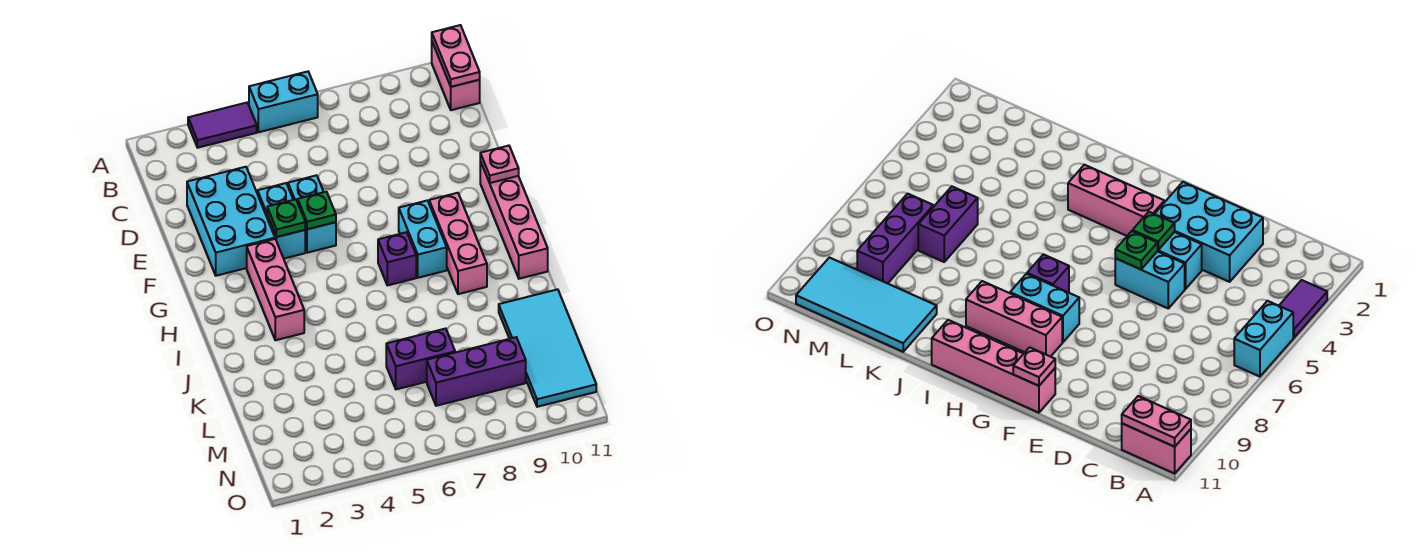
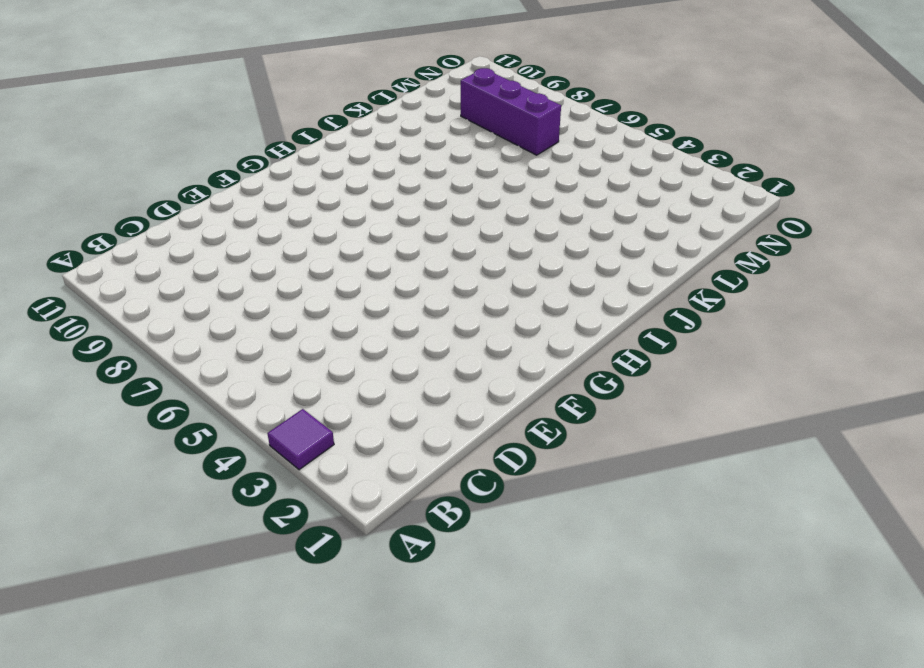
purple tile A3 level 1 -> purple tile A3:A4 level 1
none -> cyan brick A5:A6 level 1
none -> pink brick A11:B11 level 1
none -> cyan brick D2:F3 level 1

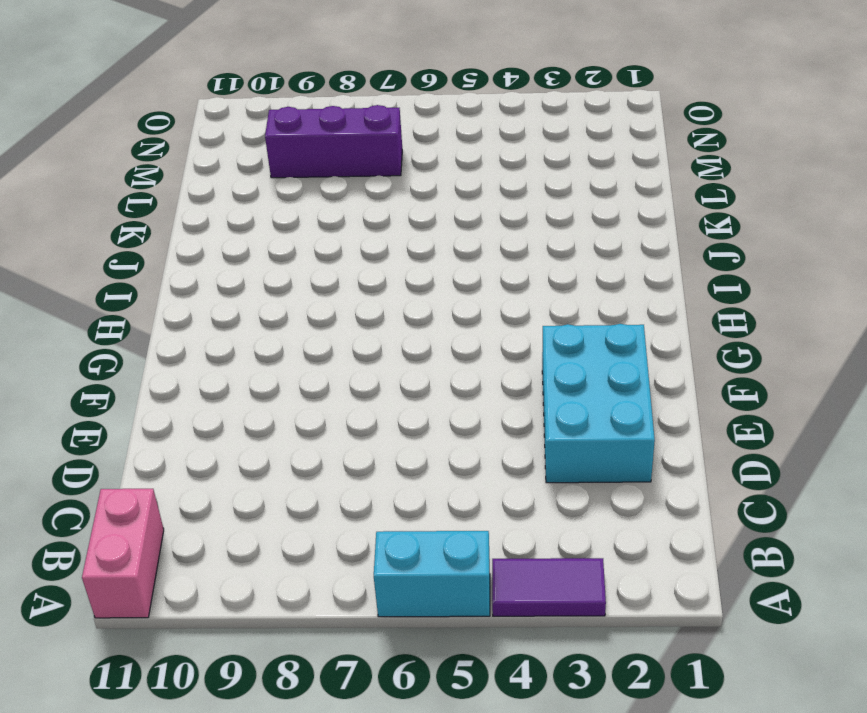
none -> cyan brick E4:F4 level 1
none -> cyan brick E5:F5 level 1
none -> pink brick F11:I11 level 1

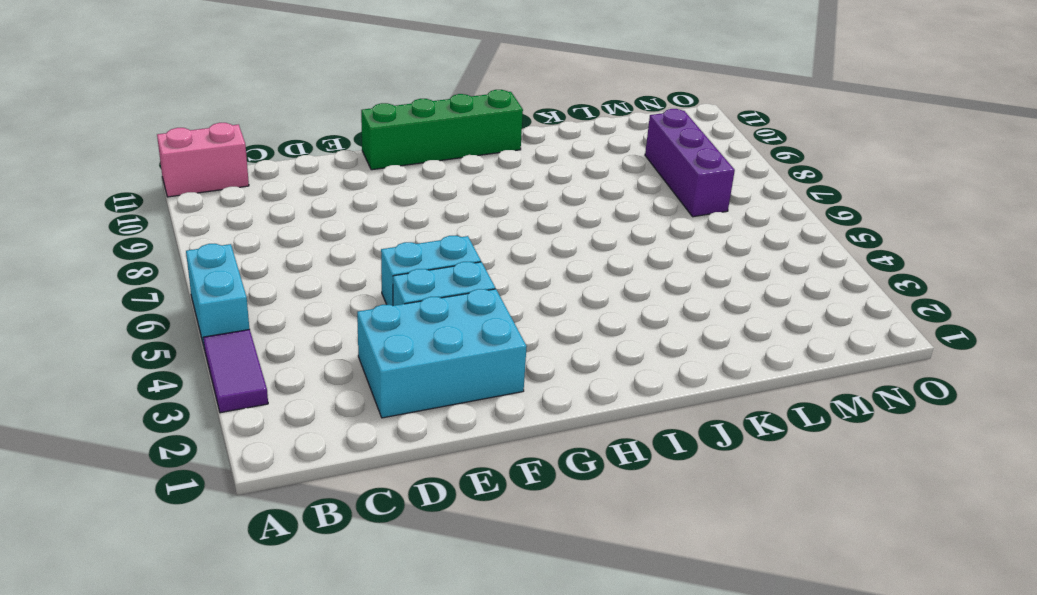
green brick F11:I11 level 1 -> pink brick F11:I11 level 1
none -> pink brick G3:I3 level 1
none -> cyan brick G8:H8 level 1
none -> pink brick G9:I9 level 1

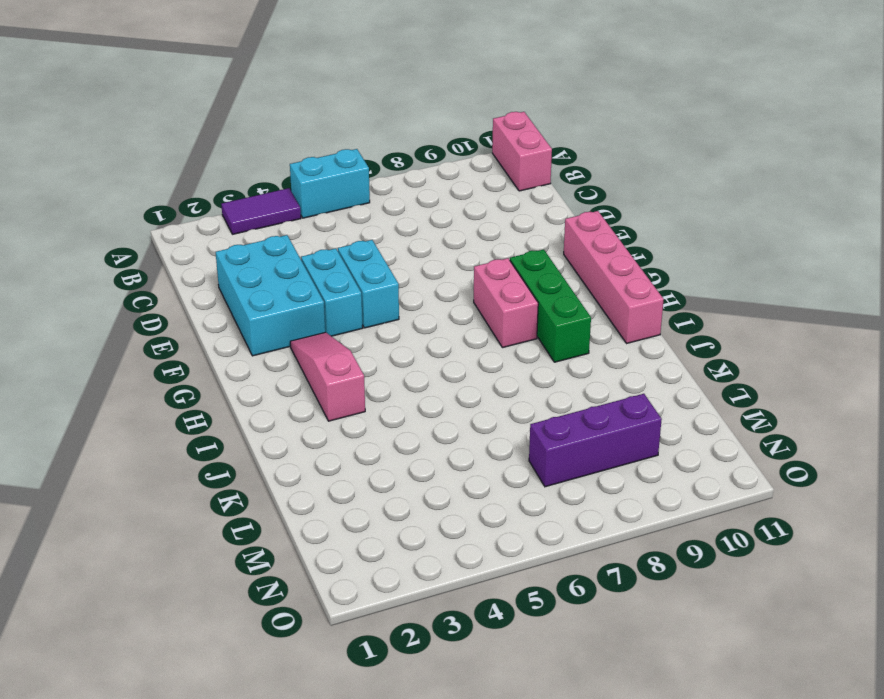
pink slope G3:I3 level 1 top I -> pink brick G3:I3 level 1
pink brick G8:H8 level 1 -> cyan brick G8:H8 level 1
green brick G9:I9 level 1 -> pink brick G9:I9 level 1
none -> purple brick H7 level 1
none -> cyan tile K10:N11 level 1
none -> purple brick L6:L7 level 1

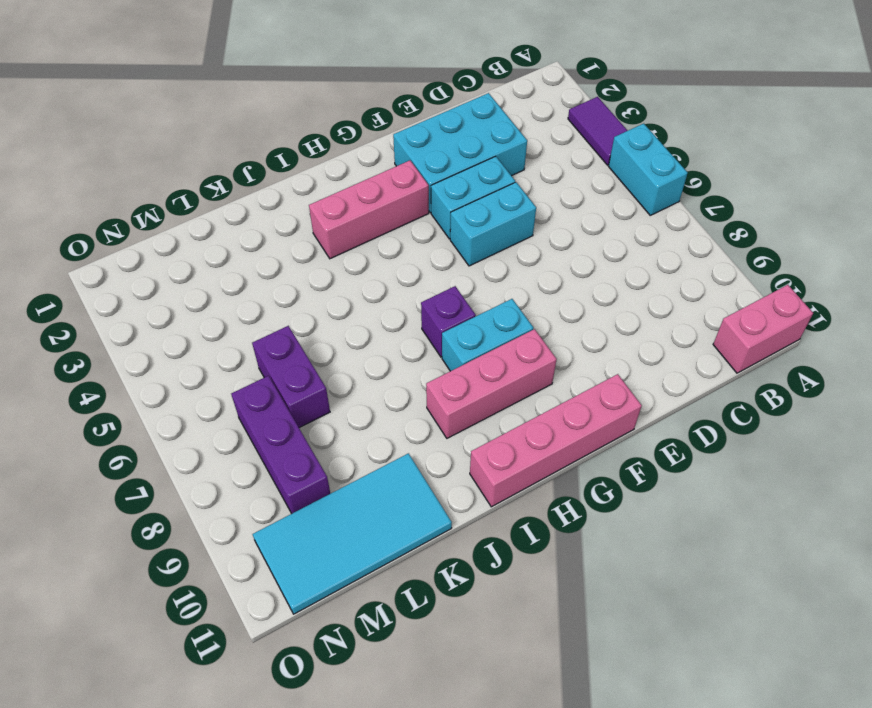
none -> pink plate A11:B11 level 2
none -> green plate F4 level 2
none -> green plate F5 level 2

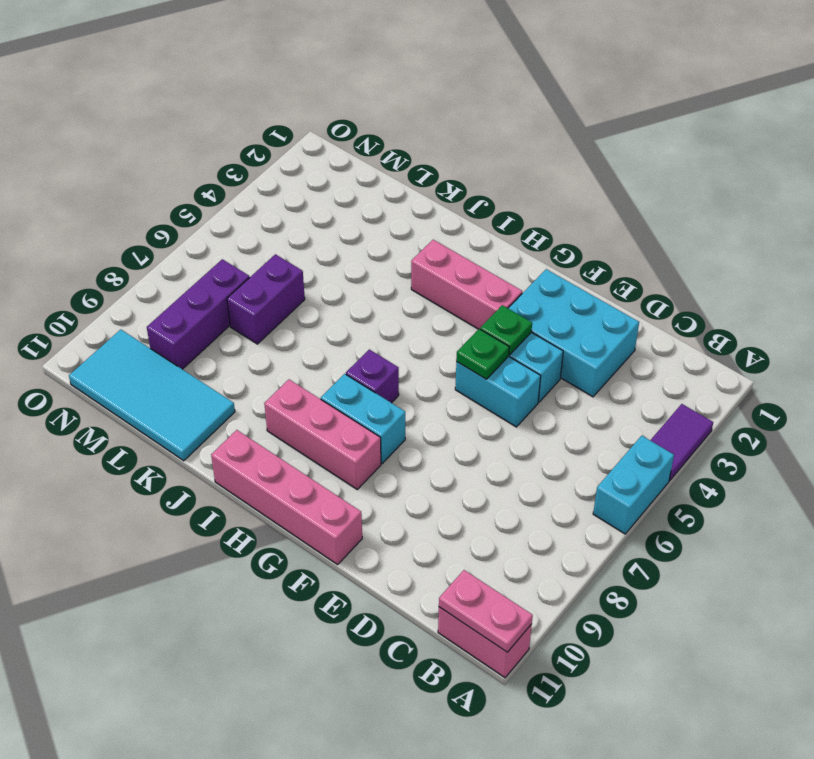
none -> pink plate F11 level 2

